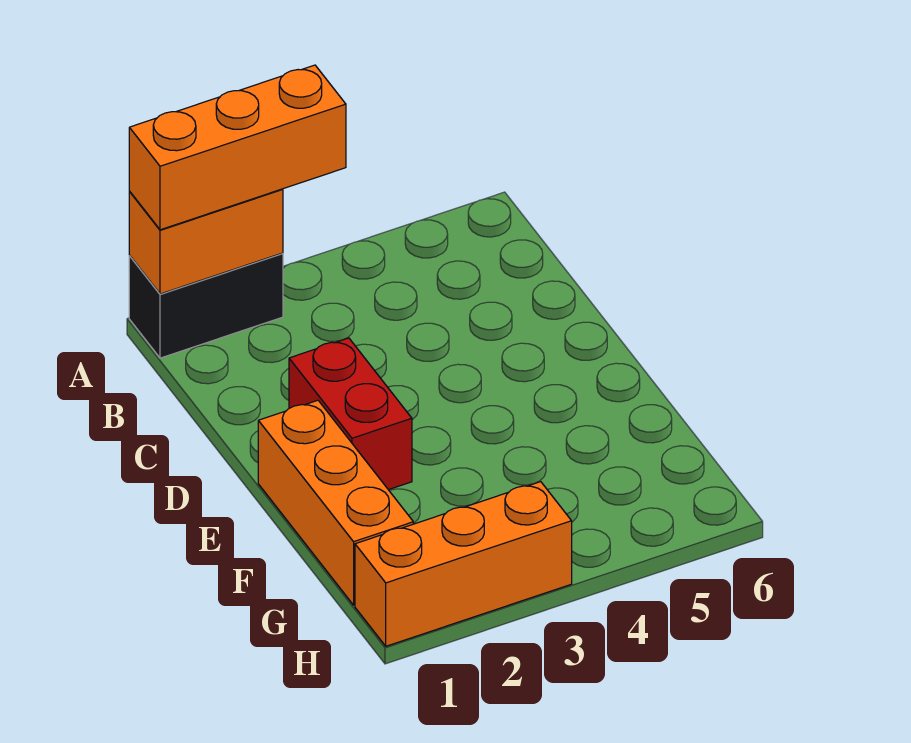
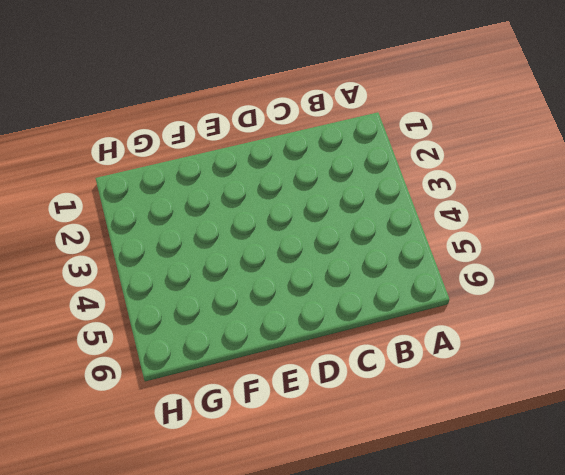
none -> black brick A1:A2 level 1
none -> red brick D2:E2 level 1

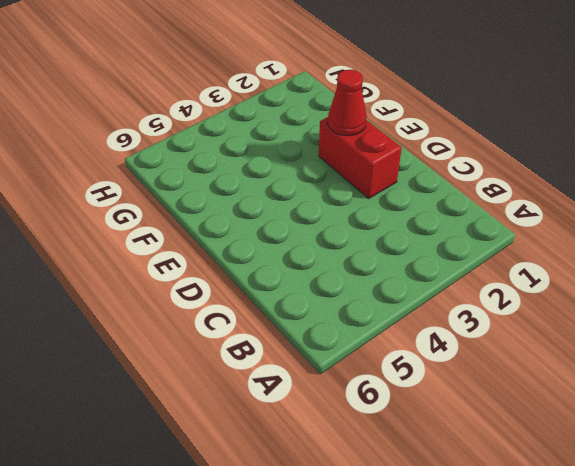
red cone E2 level 2 -> none
none -> black brick A1:A2 level 1
none -> orange brick E1:G1 level 1

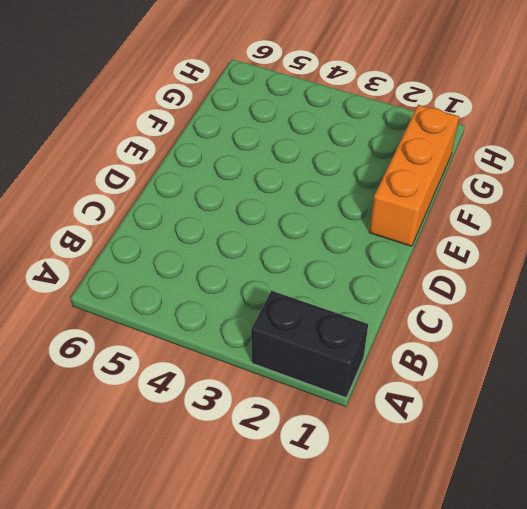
none -> red brick D2:E2 level 1
none -> orange brick H1:H3 level 1

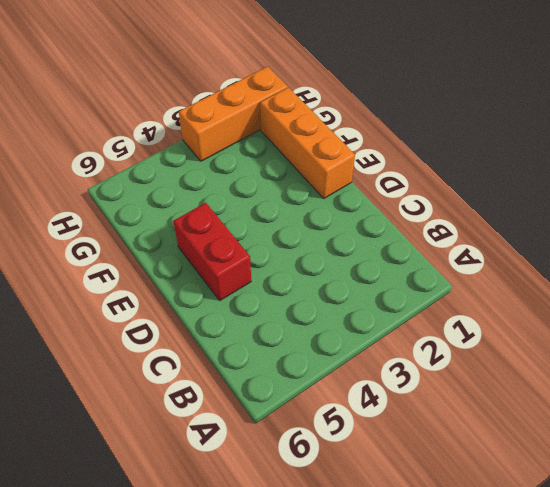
red brick D5:E5 level 1 -> red brick D2:E2 level 1
none -> black brick A1:A2 level 1
none -> orange brick A1:A2 level 2

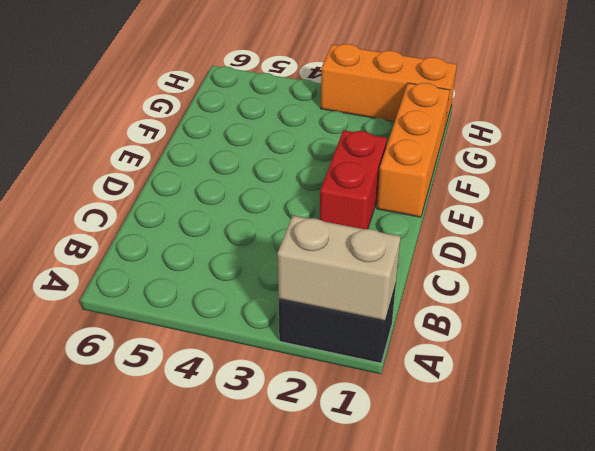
tan brick A1:A2 level 2 -> orange brick A1:A2 level 2
none -> orange brick A1:A3 level 3

